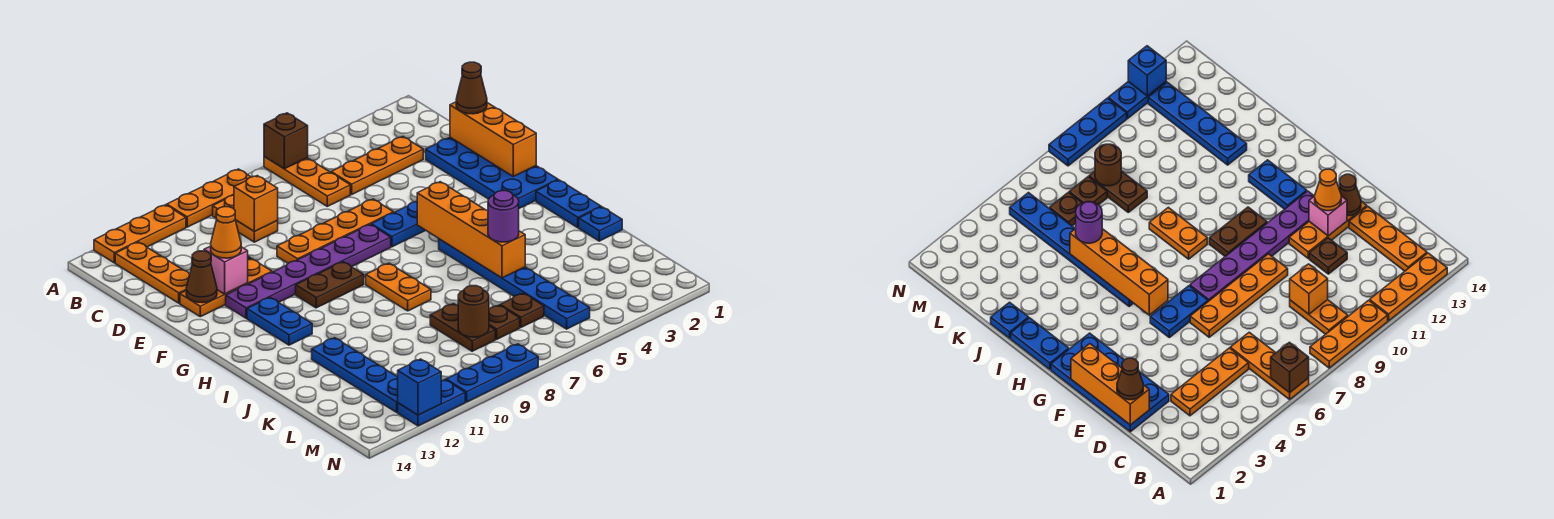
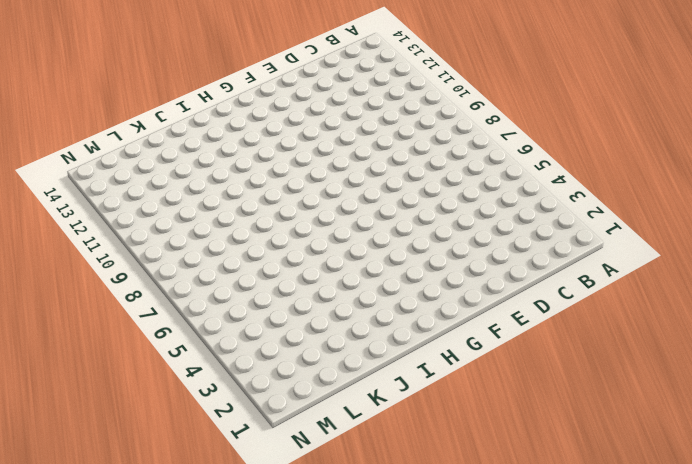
none -> orange plate A6:C6 level 1
none -> orange plate A8:A10 level 1
none -> orange plate A11:A13 level 1
none -> orange plate B9:C9 level 1

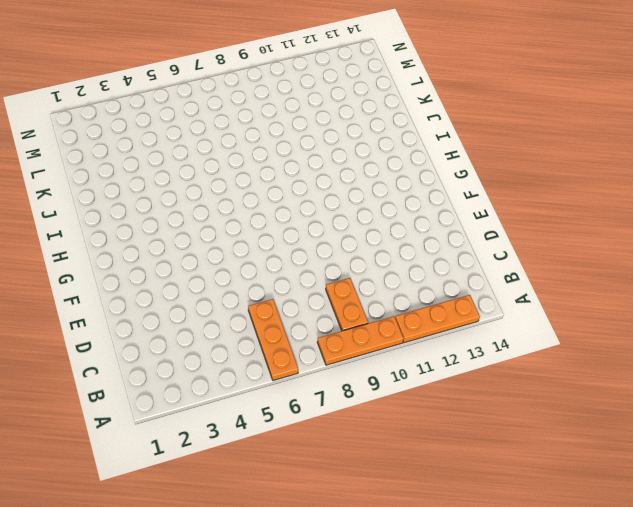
none -> orange plate B13:D13 level 1
none -> orange plate C3:C5 level 1
none -> blue plate D1:G2 level 1
none -> brown plate D11 level 1

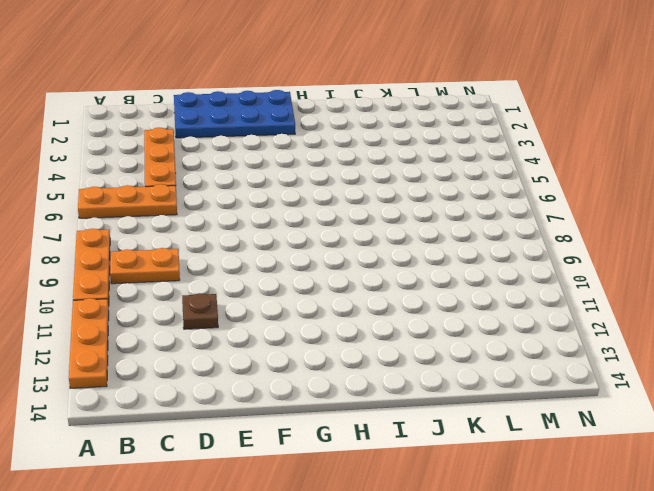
none -> orange plate B13:D13 level 1
none -> orange plate E6:E9 level 1
none -> orange plate E11:E13 level 1
none -> blue plate F5:F6 level 1

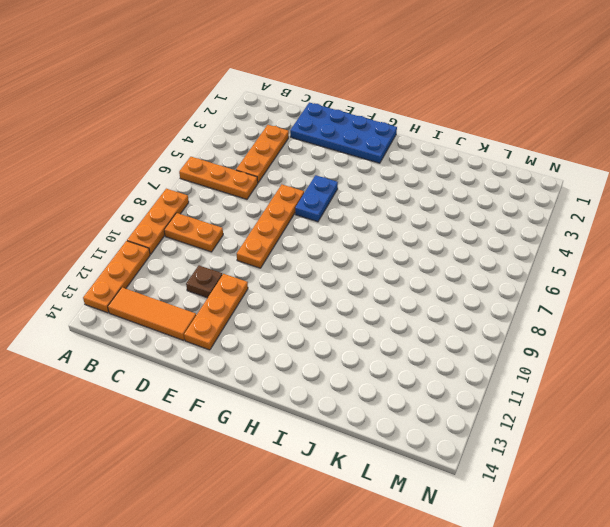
orange tile B13:D13 level 1 -> orange plate B13:D13 level 1
none -> purple plate F7:F12 level 1
none -> brown plate G9:G10 level 1
none -> blue plate G12:H12 level 1
none -> blue plate H1:I1 level 1

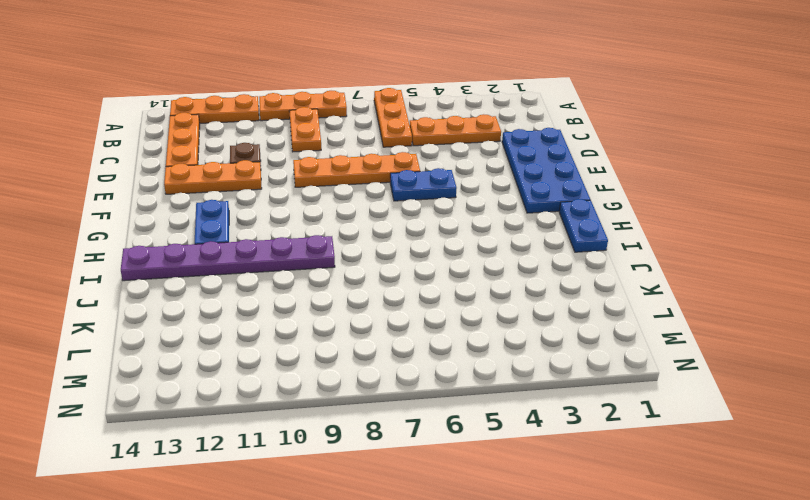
purple plate I9:I14 level 1 -> purple plate F7:F12 level 1
none -> brown plate G9:G10 level 1
none -> blue plate H5:M5 level 1
none -> orange plate H8:I8 level 1
none -> blue plate J1 level 1

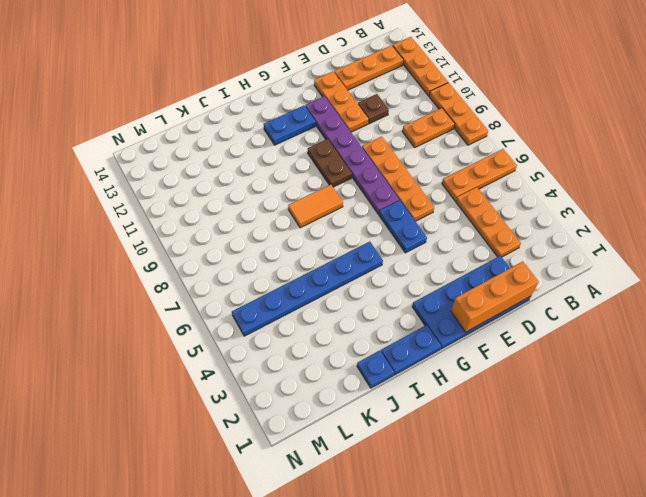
orange tile H8:I8 level 1 -> orange plate H8:I8 level 1
none -> blue plate J12:M12 level 1
none -> brown plate K8:L8 level 1
none -> brown plate L6 level 1
none -> brown plate L7 level 1

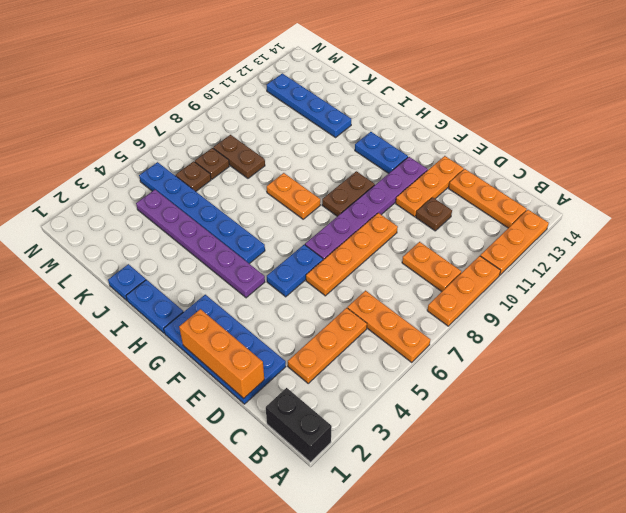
black brick A1:B1 level 1 -> none
purple plate G4:L4 level 1 -> none
none -> blue plate N8:N10 level 1
none -> blue plate N11:N12 level 1
none -> brown brick A6 level 2
none -> orange brick C9 level 2

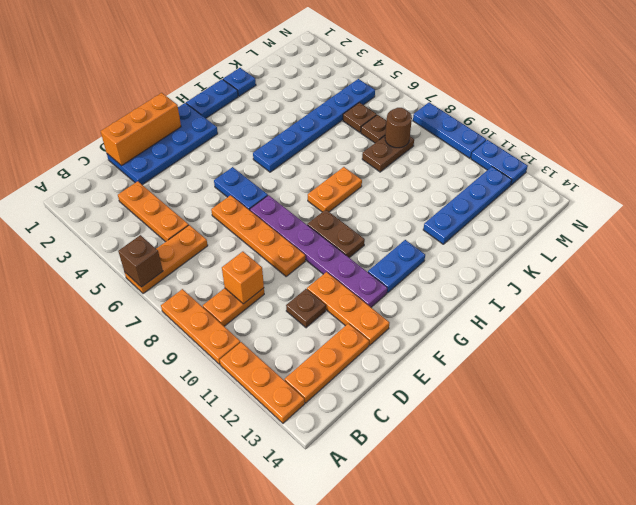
none -> pink brick E12 level 2
none -> brown cone E13 level 2
none -> orange brick G5:J5 level 2
none -> blue brick N12 level 2

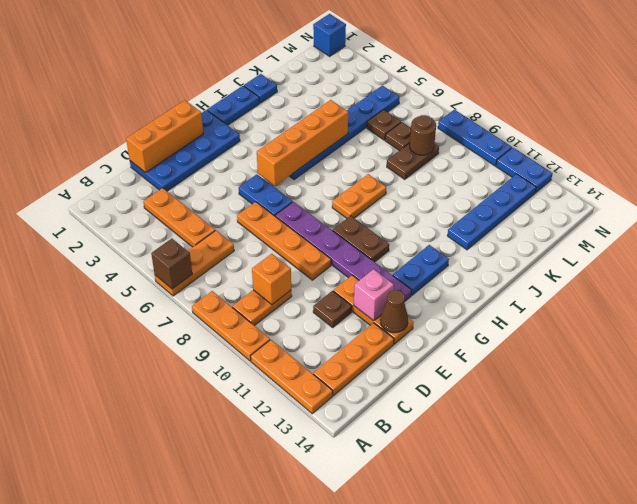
blue brick N1 level 1 -> blue brick N12 level 2
none -> brown cone D1 level 3
none -> orange cone E12 level 3
none -> purple round brick J5 level 3

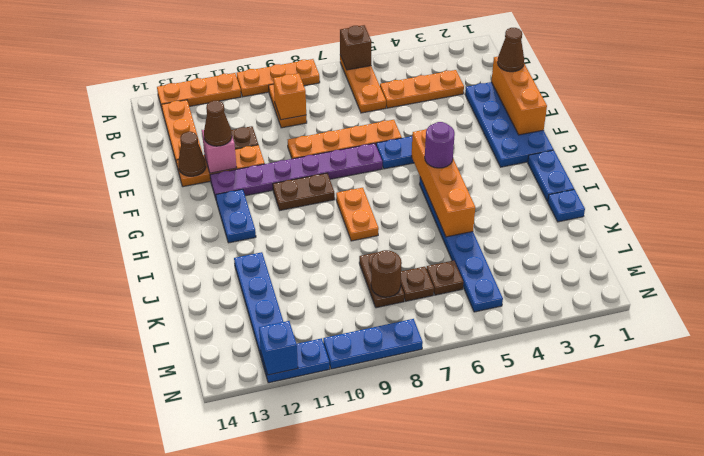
brown cone E12 level 3 -> orange cone E12 level 3
purple round brick H5 level 3 -> purple round brick J5 level 3

